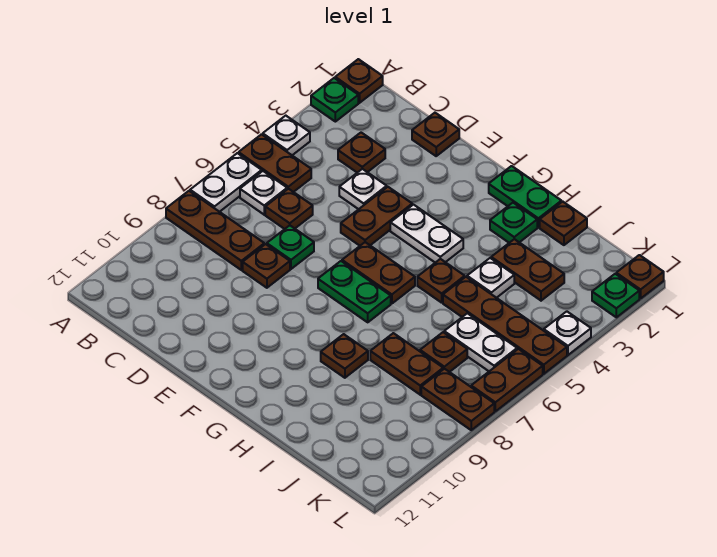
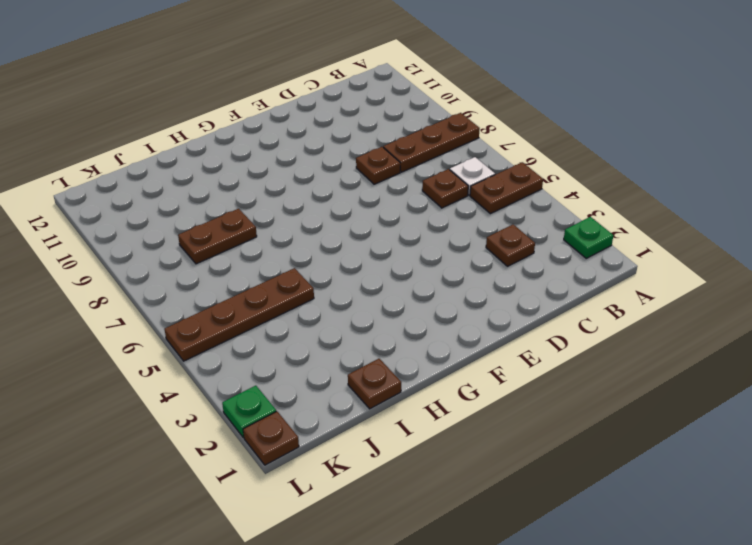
none -> brown plate A1 level 1
none -> white plate A4 level 1
none -> white plate A6:A7 level 1
none -> brown plate D1 level 1

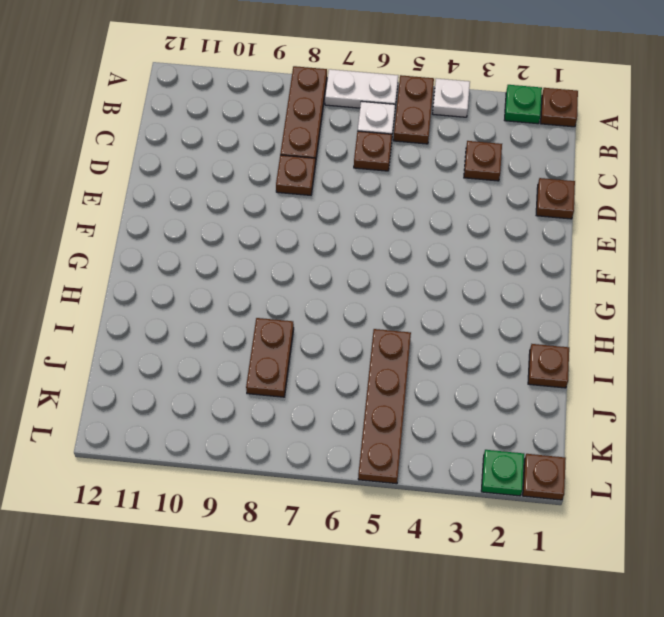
none -> white plate D4 level 1
none -> green plate D7 level 1
none -> brown plate E4:E5 level 1
none -> white plate F4:G4 level 1

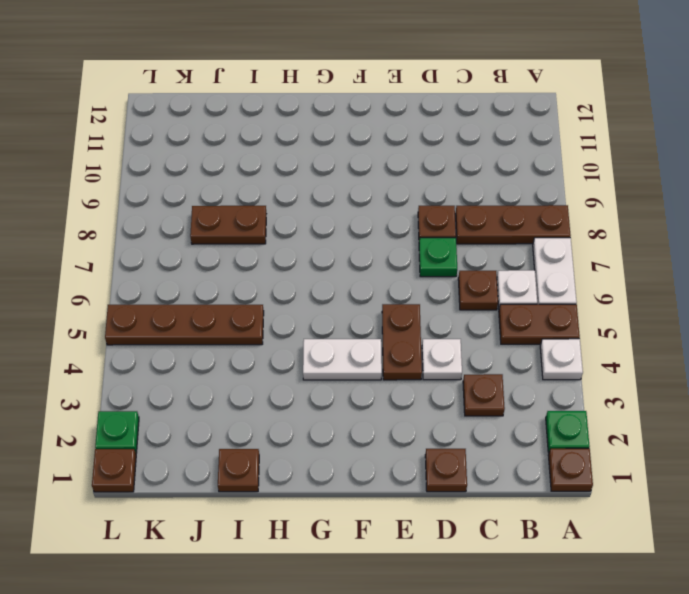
none -> brown plate F6:G6 level 1
none -> green plate F7:G7 level 1
none -> green plate G1:H1 level 1
none -> green plate H2 level 1

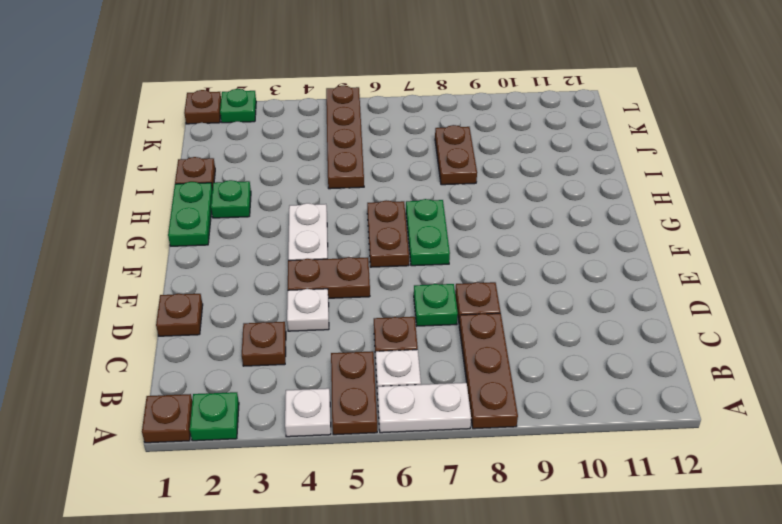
none -> brown plate H5 level 1
none -> brown plate H9 level 1
none -> brown plate I3:J3 level 1
none -> white plate I4 level 1

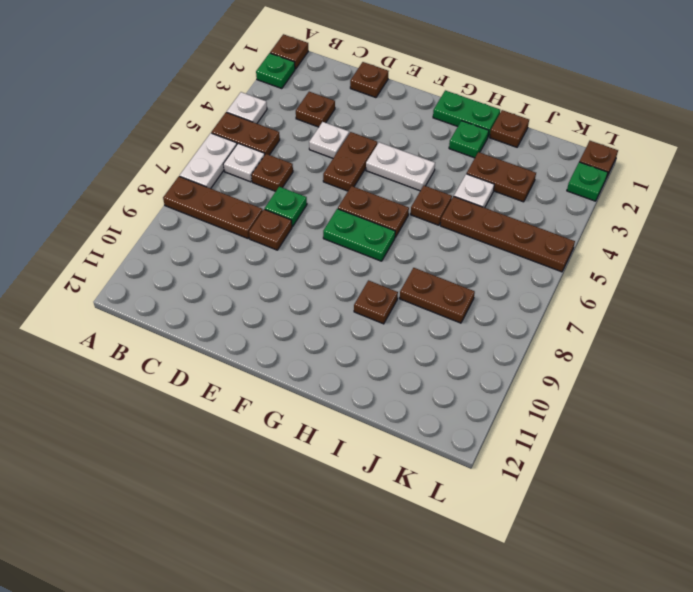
none -> white plate J6:K6 level 1
none -> brown plate J7 level 1
none -> brown plate K8:L8 level 1
none -> white plate L4 level 1

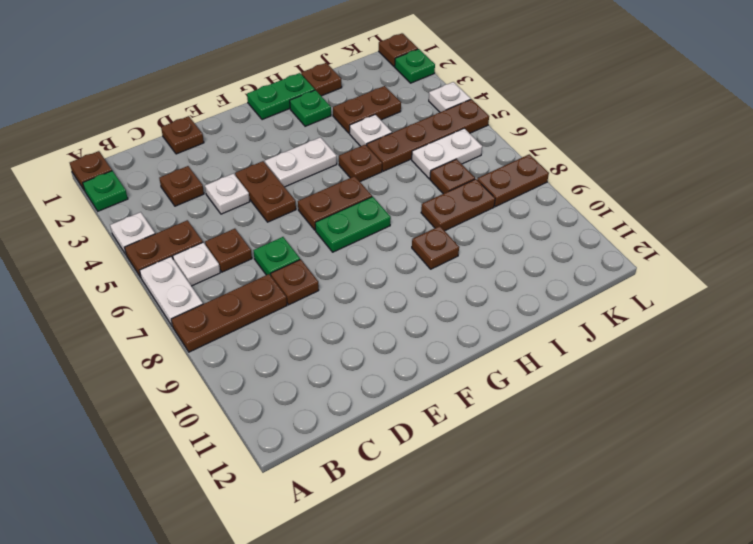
none -> brown plate L6:L7 level 1

